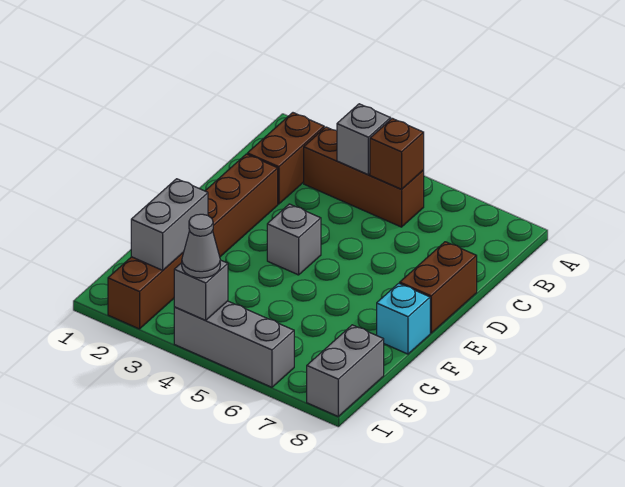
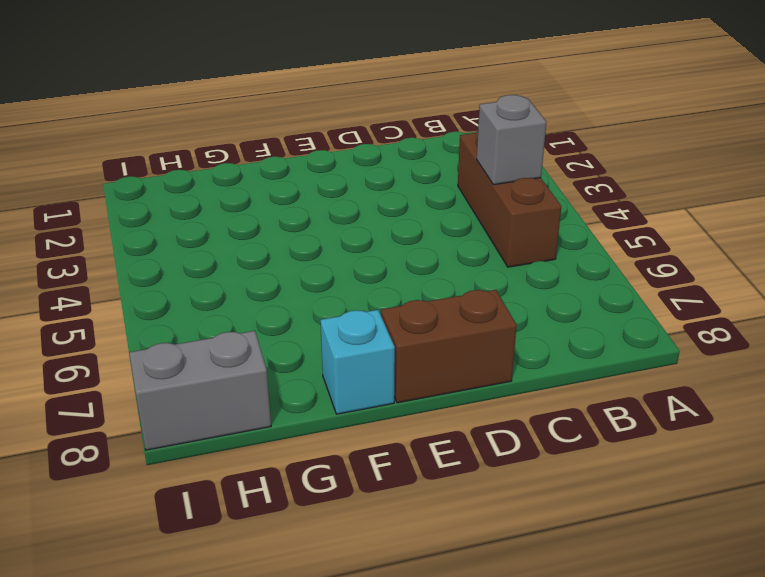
none -> brown brick B2:C2 level 1
none -> brown brick D2:I2 level 1
none -> grey brick E4 level 1

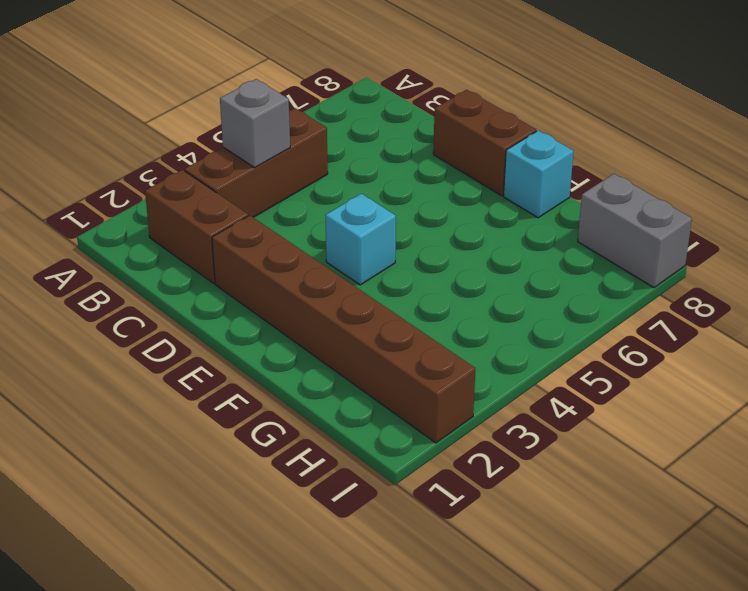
cyan brick E4 level 1 -> grey brick E4 level 1
none -> grey brick I4:I6 level 1
none -> brown brick B5 level 2
none -> grey brick G2:H2 level 2

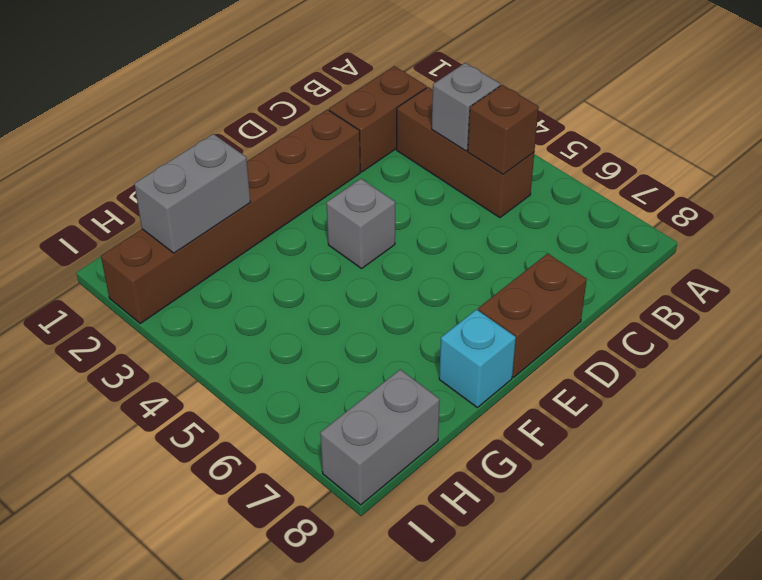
none -> grey brick I4:I6 level 1
none -> grey brick I4 level 2
none -> grey cone I4 level 3

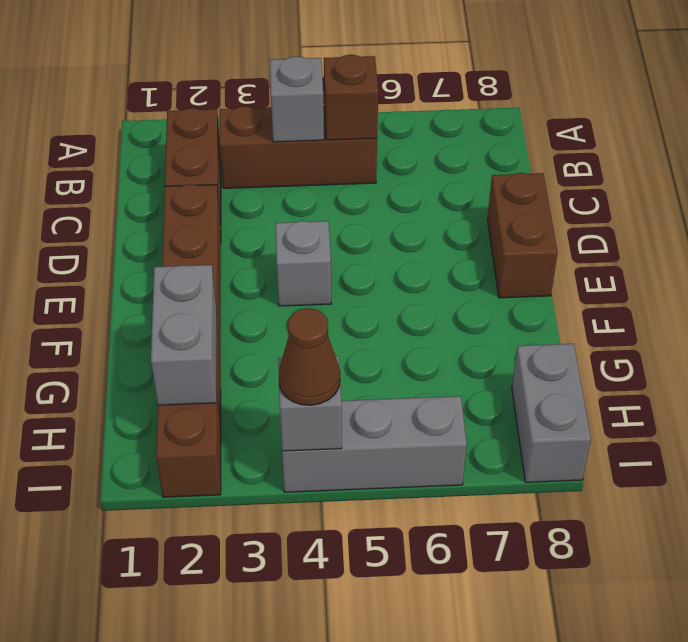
brown cone I4 level 3 -> grey cone I4 level 3
none -> cyan brick F8 level 1

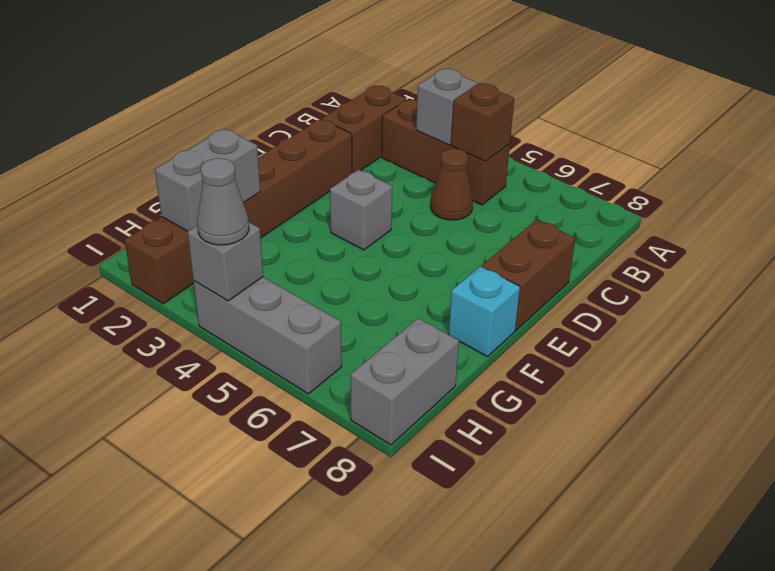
brown cone C5 level 1 -> none

